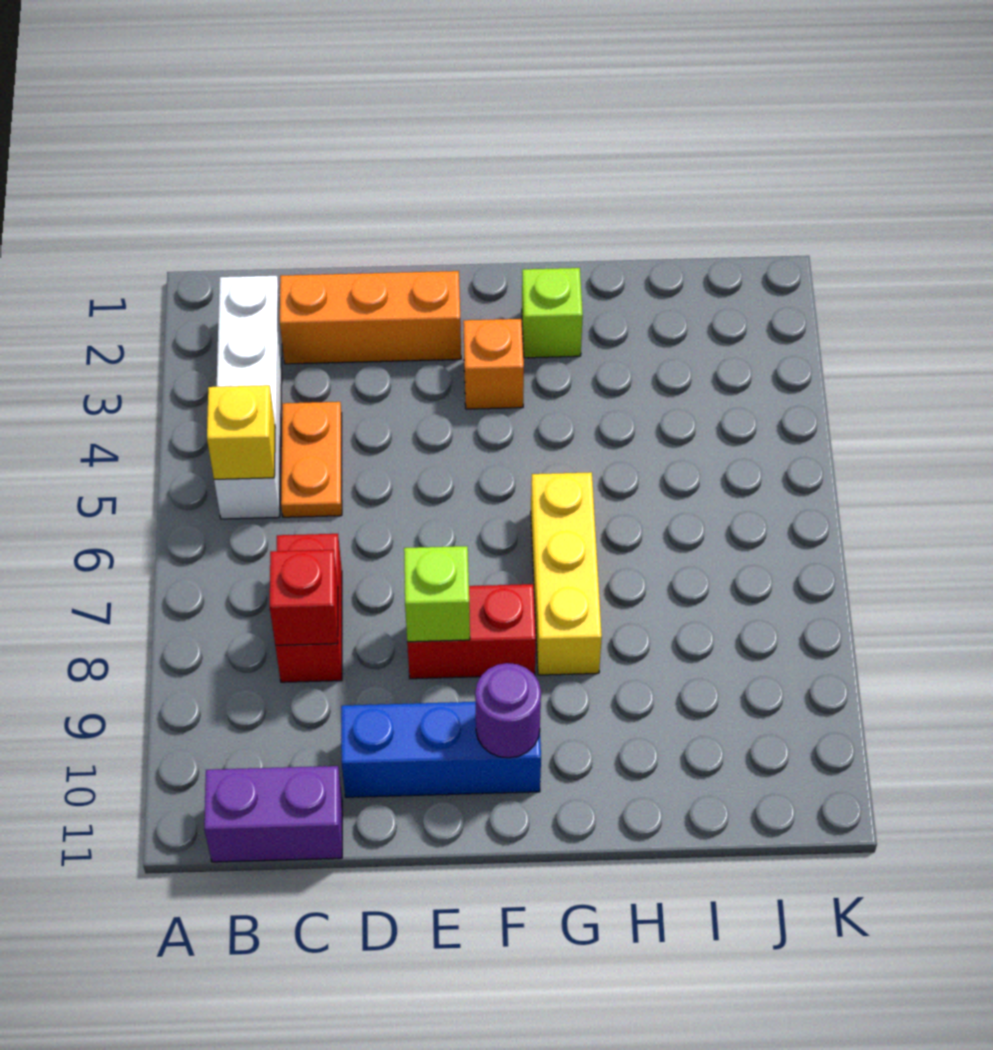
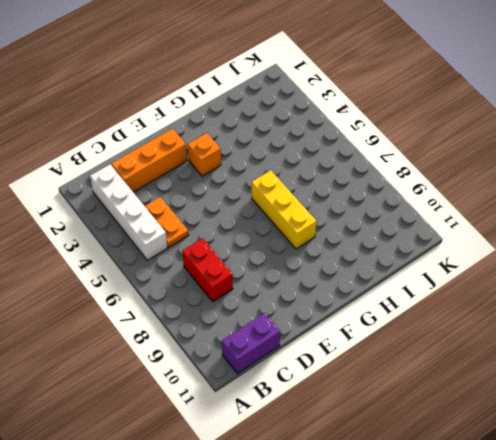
none -> blue brick D10:F10 level 1
none -> red brick E8:F8 level 1
none -> lime brick G2 level 1

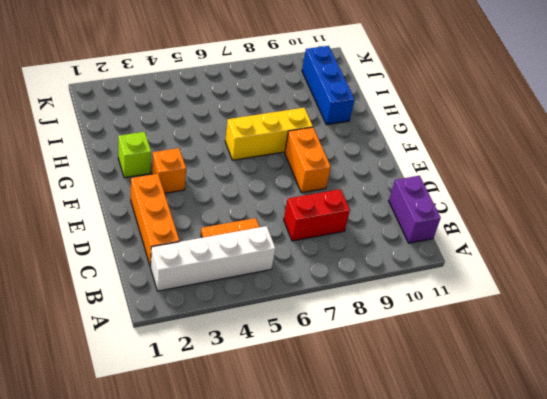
orange brick E8:F8 level 1 -> red brick E8:F8 level 1
blue brick H10:J10 level 1 -> blue brick D10:F10 level 1
none -> yellow brick B5 level 2
none -> red brick C8 level 2
none -> lime brick E8 level 2

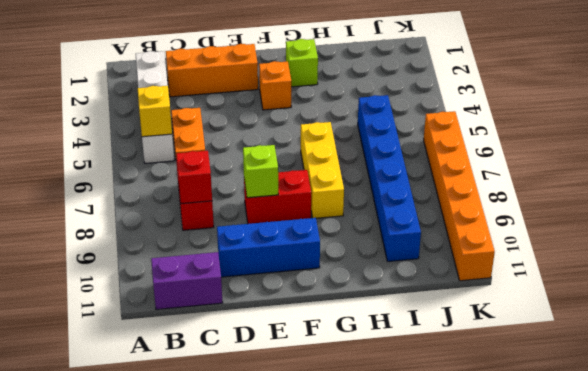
blue brick I5:I10 level 1 -> none
orange brick K6:K11 level 1 -> none
none -> purple round brick F10 level 2

